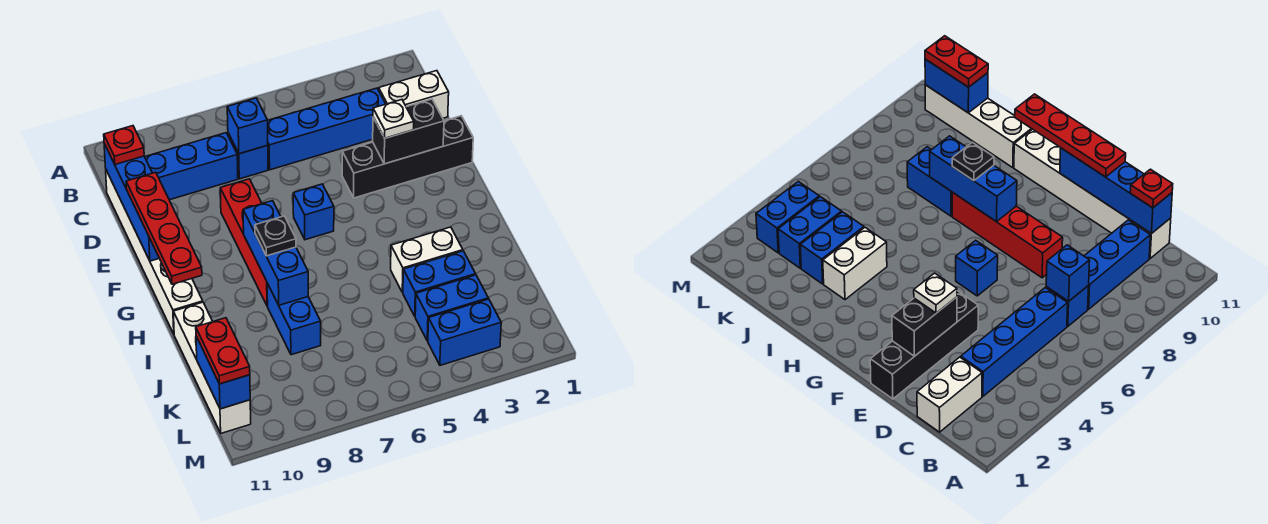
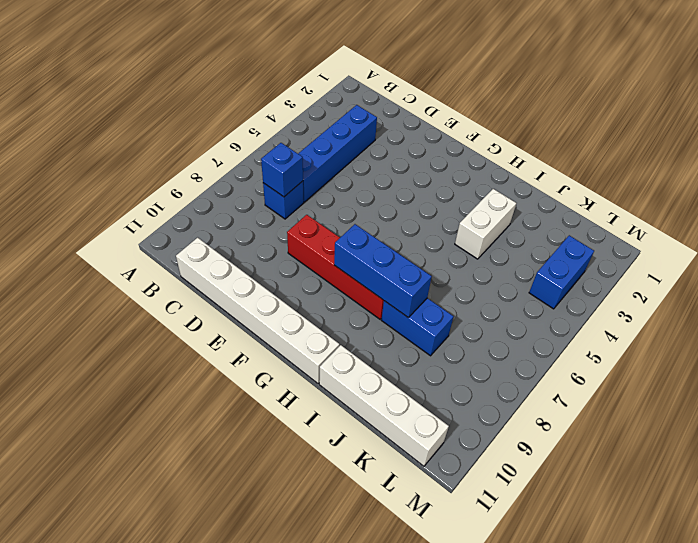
none -> white brick C1:C2 level 1
none -> blue brick C8:C10 level 1
none -> black brick E1:E4 level 1

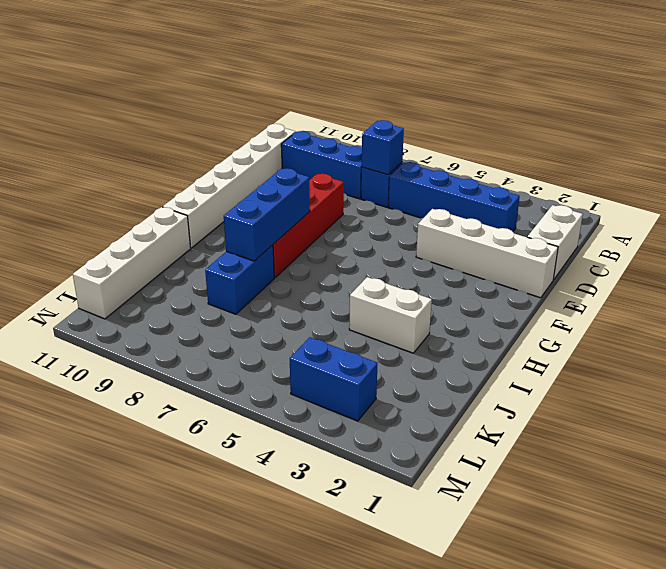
white brick C1:D1 level 1 -> white brick C1:C2 level 1
white brick E1:E4 level 1 -> black brick E1:E4 level 1
none -> blue brick F6 level 1
none -> blue brick J3:J4 level 1
none -> blue brick K3:K4 level 1

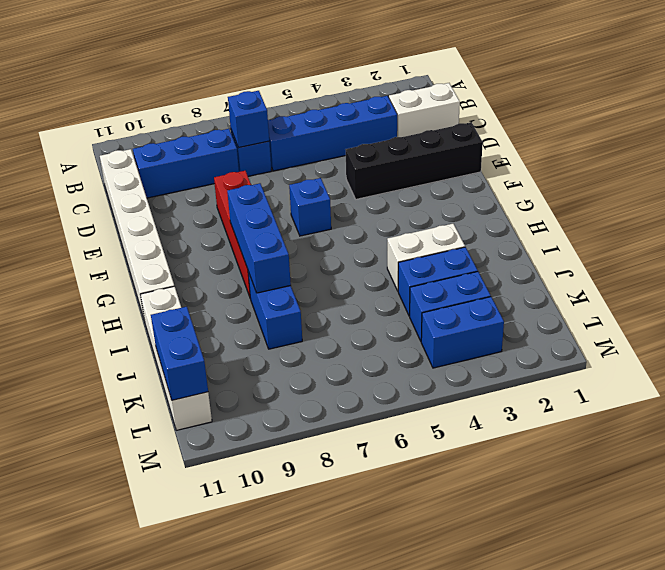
none -> blue brick C11:F11 level 2
none -> black brick E2:E3 level 2
none -> red plate C11 level 3

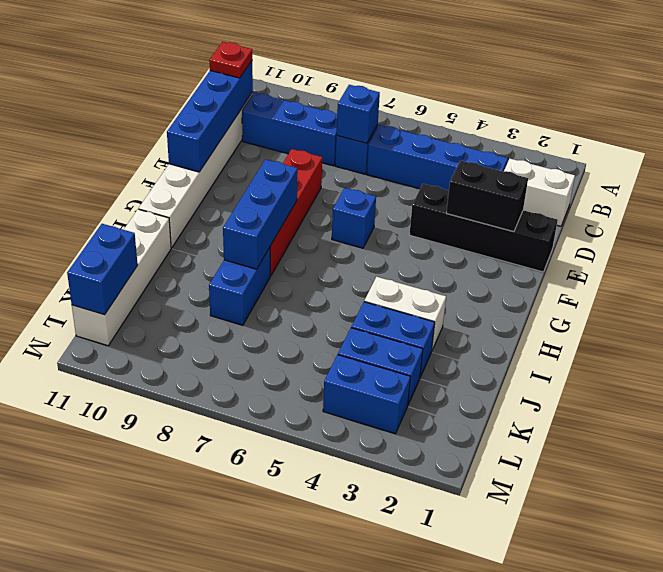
none -> white plate E3 level 3
none -> red plate E11:H11 level 3
none -> black plate H8 level 3

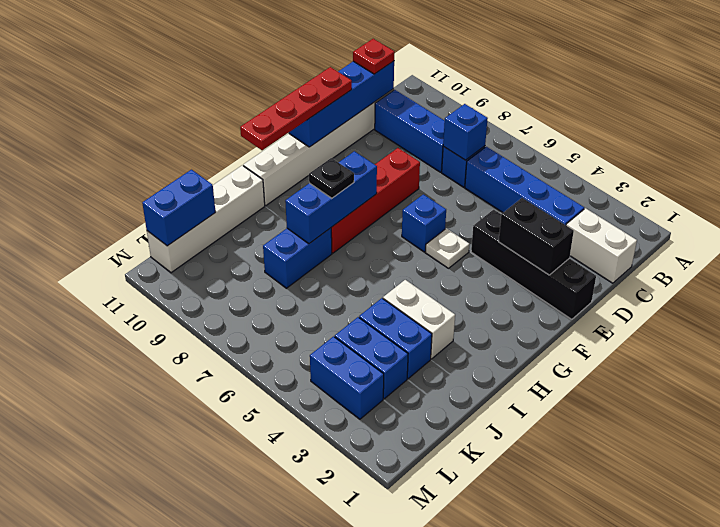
white plate F5 level 1 -> white plate E3 level 3
none -> red plate K11:L11 level 3

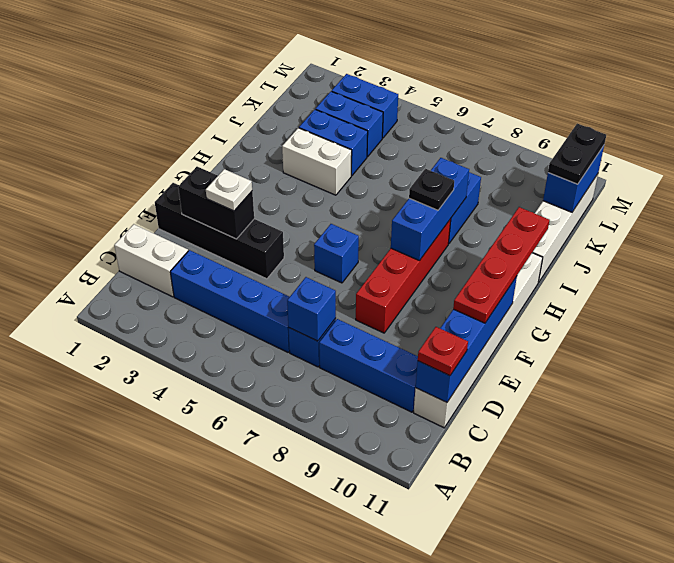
black plate K11:L11 level 3 -> red plate K11:L11 level 3

